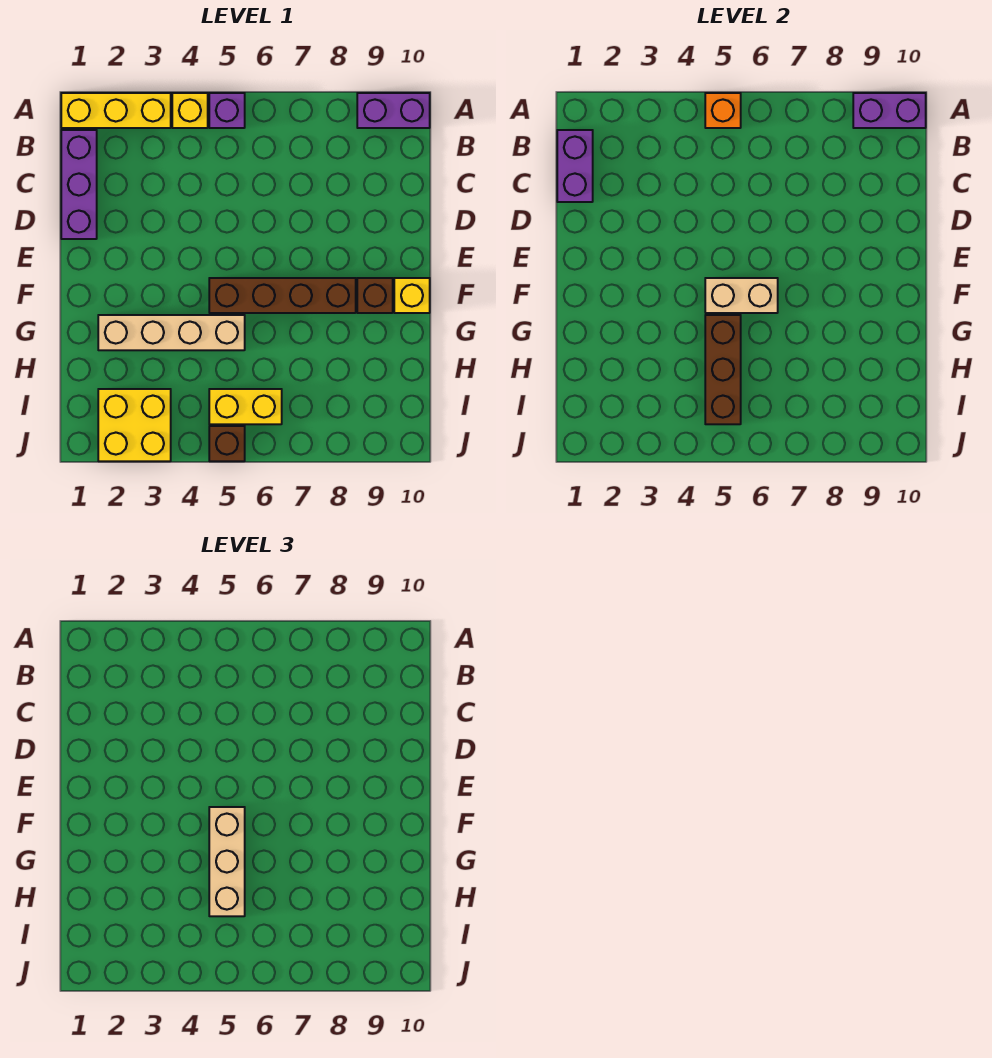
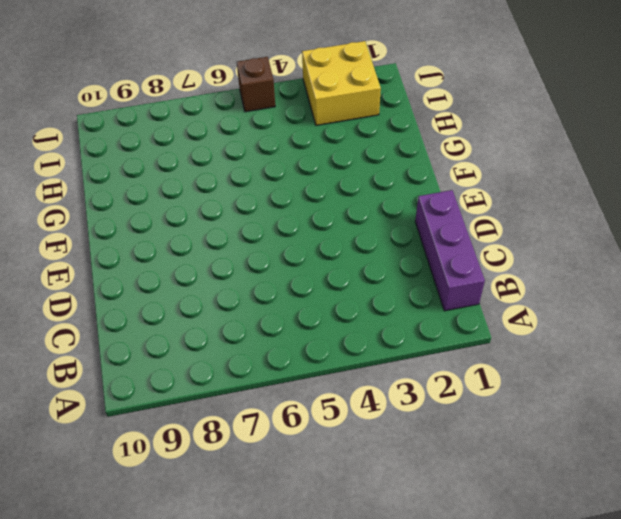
none -> yellow brick A1:A3 level 1
none -> yellow brick A4 level 1
none -> purple brick A5 level 1

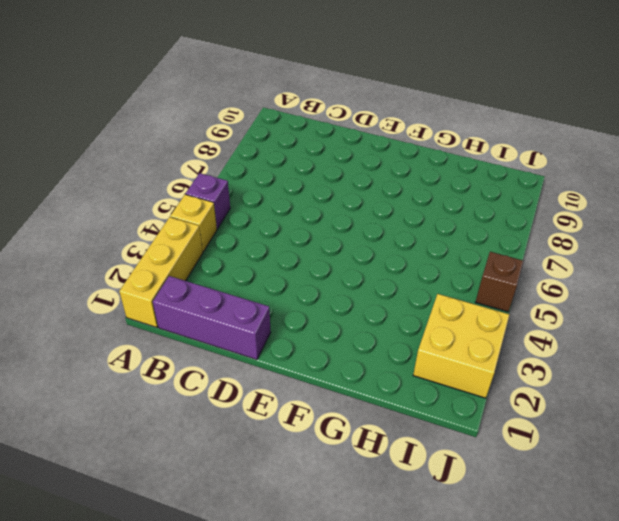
none -> purple brick A9:A10 level 1
none -> brown brick F5:F8 level 1
none -> brown brick F9 level 1

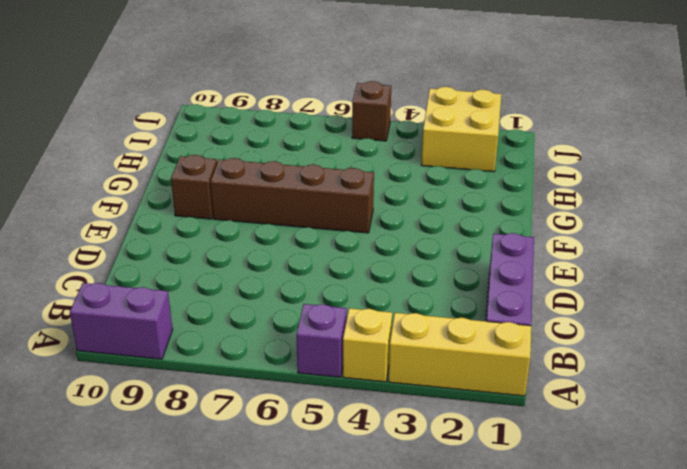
none -> yellow brick F10 level 1
none -> tan brick G2:G5 level 1
none -> yellow brick I5:I6 level 1

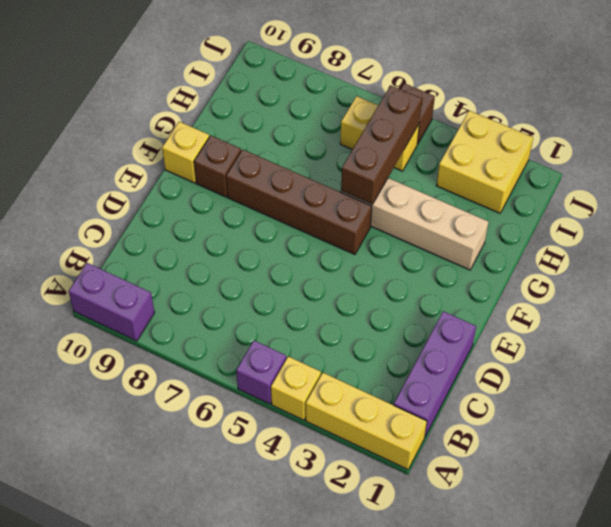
none -> orange brick A5 level 2
none -> purple brick A9:A10 level 2
none -> purple brick B1:C1 level 2

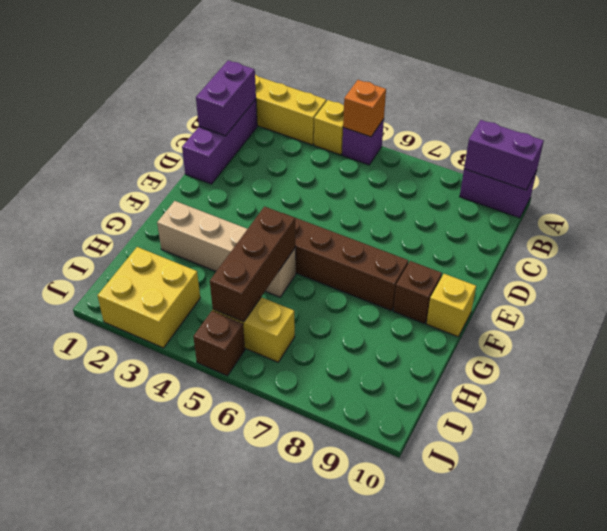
none -> tan brick F5:F6 level 2
none -> tan brick F5:H5 level 3

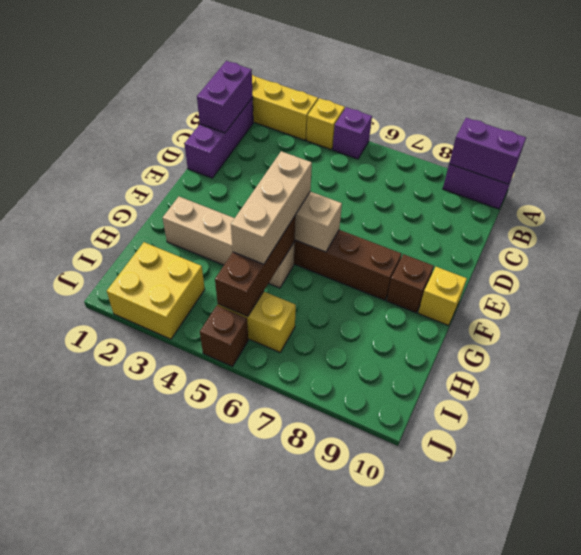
none -> orange brick A5 level 2

